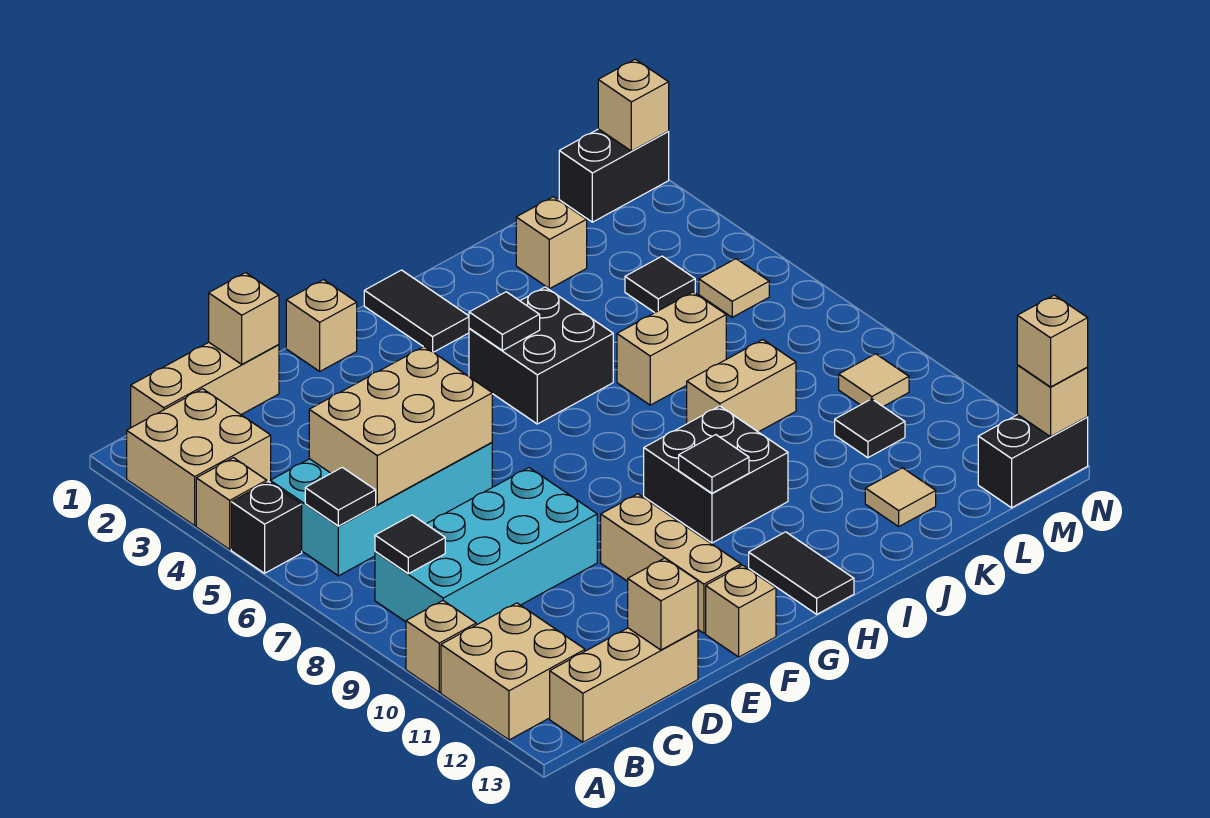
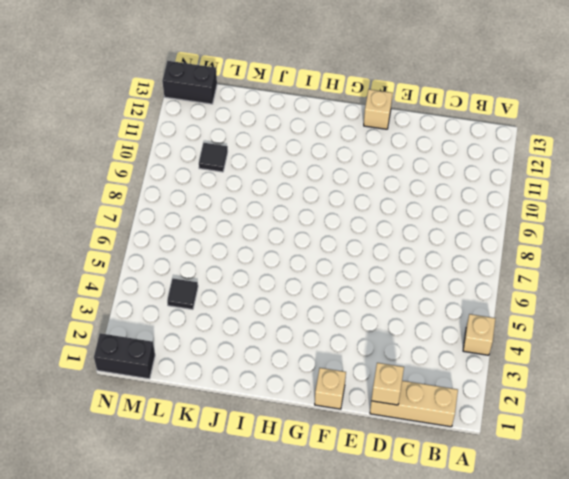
none -> tan brick A2:B3 level 1
none -> black brick A5 level 1
none -> tan brick A10 level 1
none -> tan brick A11:B12 level 1

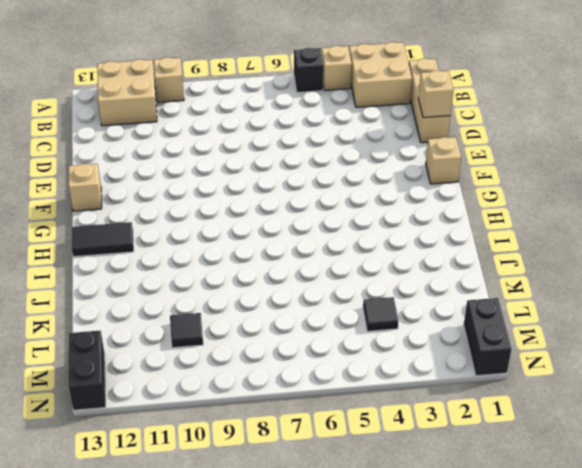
none -> cyan brick B5:E6 level 1
none -> cyan brick B8:E9 level 1
none -> tan brick B13:D13 level 1
none -> tan brick F10:F12 level 1

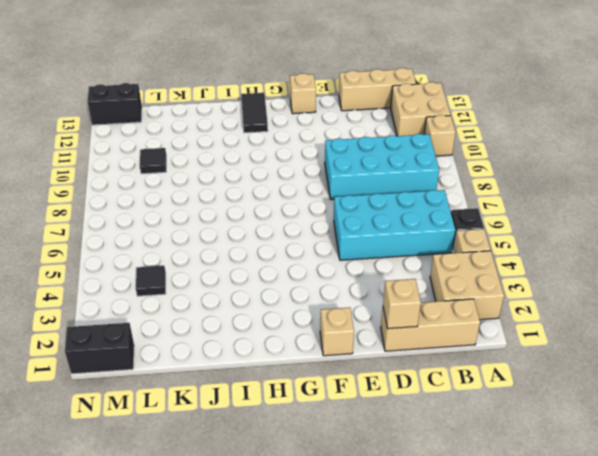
none -> tan brick F10:F12 level 1
none -> black tile H1:H2 level 1
none -> black brick H4:I5 level 1
none -> black brick H9:I10 level 1

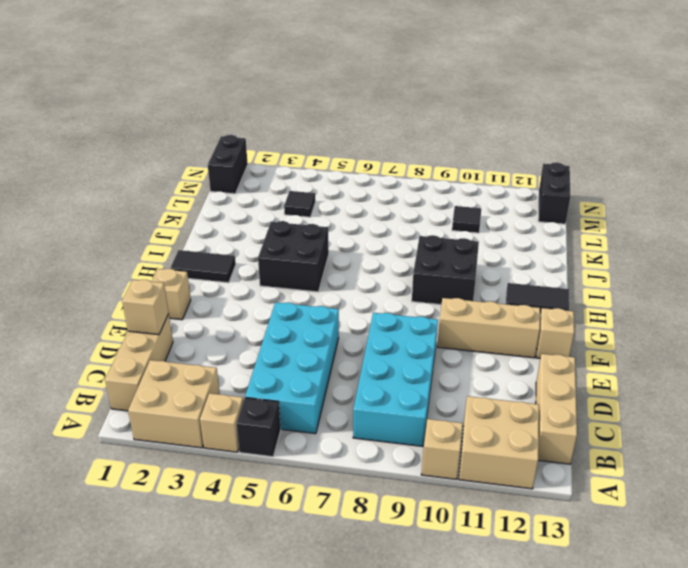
none -> tan brick J6:K6 level 1
none -> tan brick J8:K8 level 1
none -> tan brick K2 level 1
none -> tan tile K12 level 1

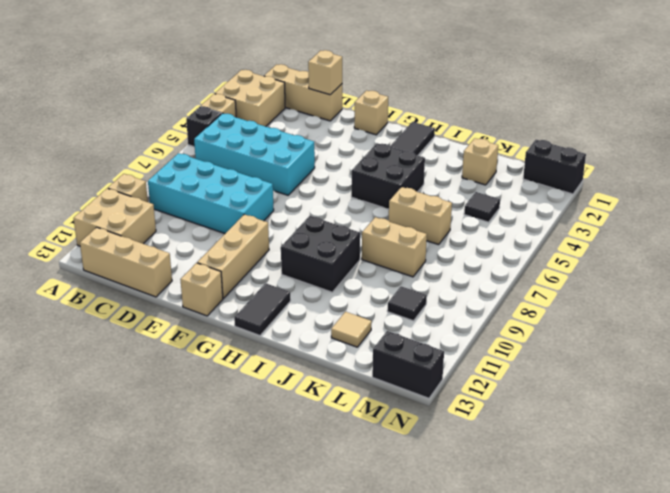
none -> tan tile M5 level 1
none -> tan tile M9 level 1
none -> black tile B6 level 2
none -> black tile B8 level 2

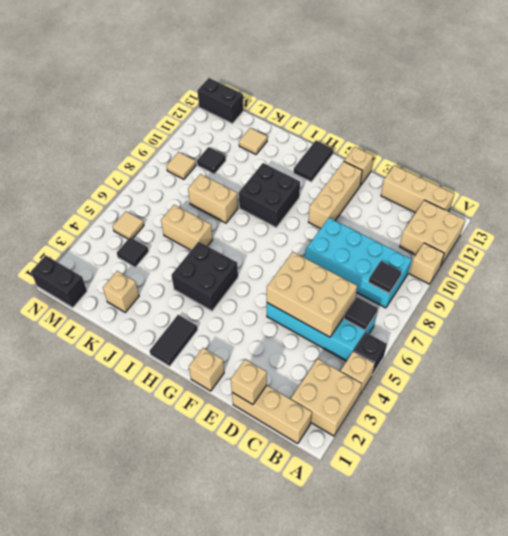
none -> tan brick D13 level 2
none -> black tile H4 level 2
none -> black tile H10 level 2
none -> tan brick N1 level 2

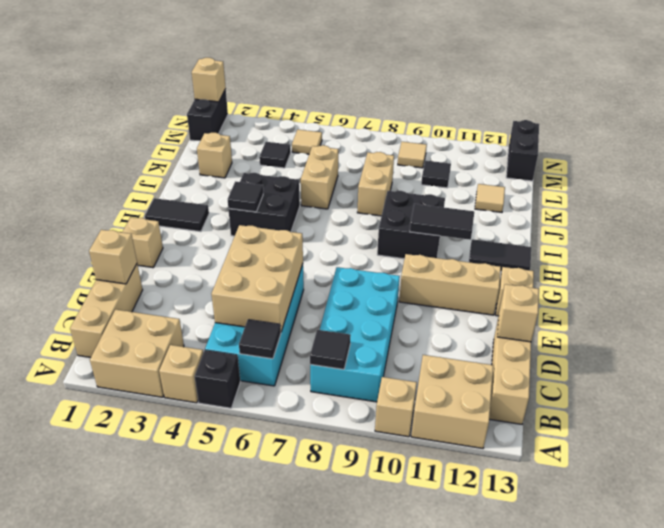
black tile H10:H11 level 2 -> black tile H10 level 2
none -> tan brick N13 level 2
none -> tan brick N13 level 3

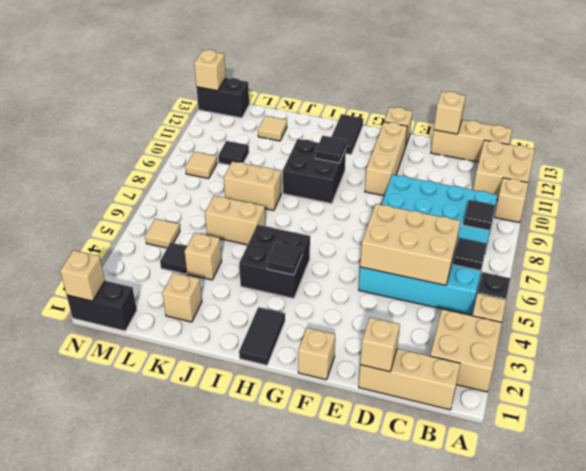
tan brick K4 level 1 -> tan brick N13 level 3

